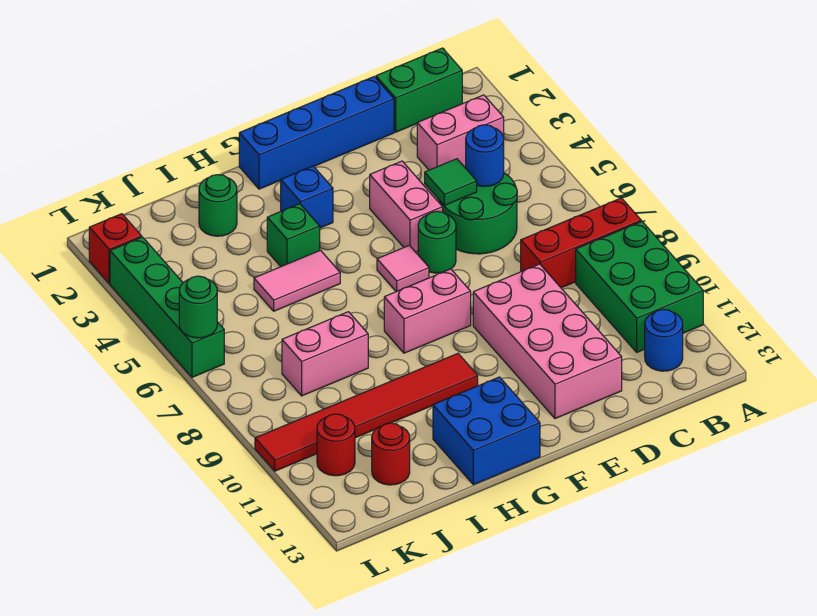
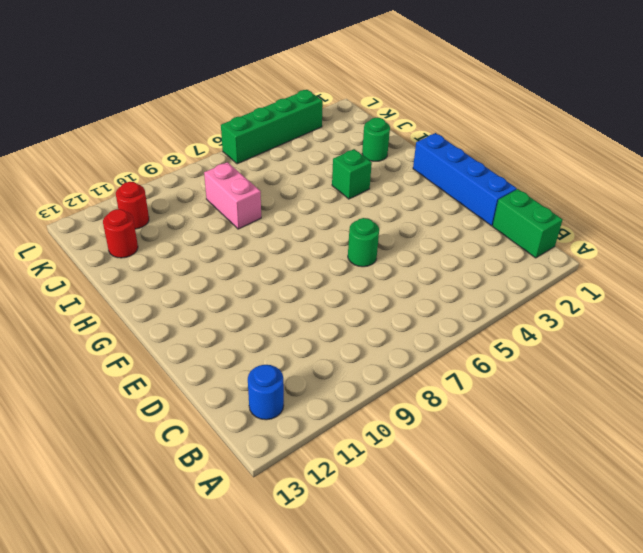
none -> red brick A8:C8 level 1
none -> green brick A9:B11 level 1
none -> pink brick B3:C3 level 1

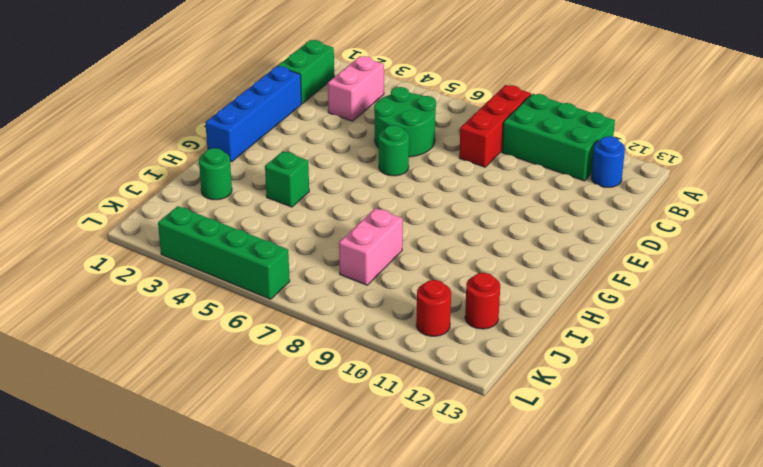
none -> pink brick D9:E12 level 1
none -> pink brick E4:E5 level 1
none -> pink tile F6 level 1

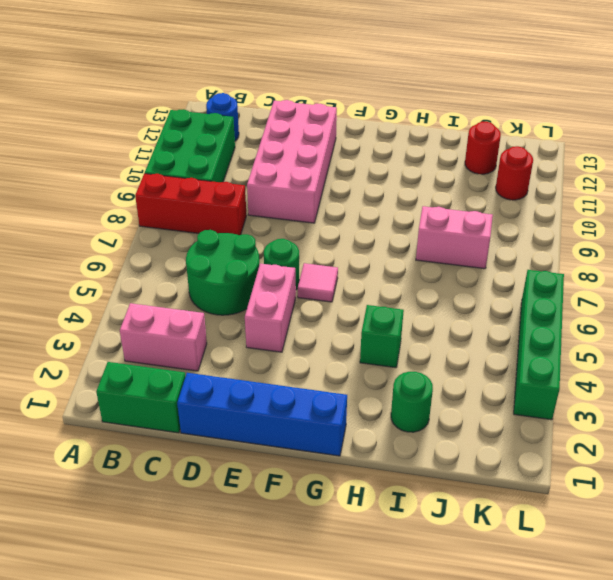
none -> pink brick F8:G8 level 1
none -> blue brick G3 level 1
none -> red tile G10:L10 level 1

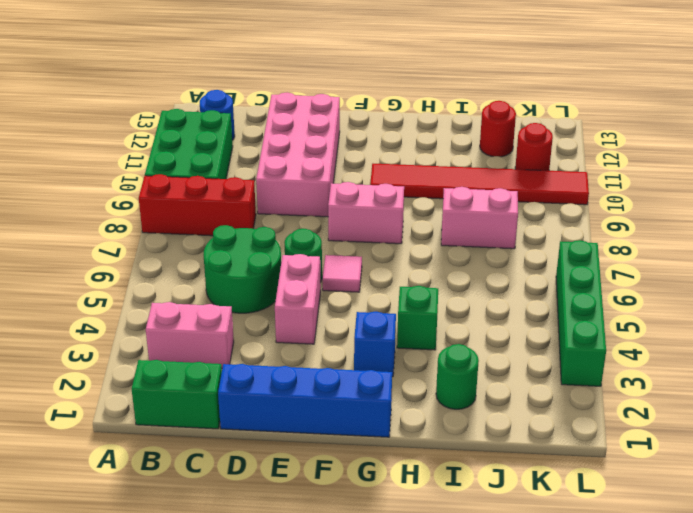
none -> blue brick G12:H13 level 1
none -> pink tile H5:I5 level 1
none -> red brick L2 level 1

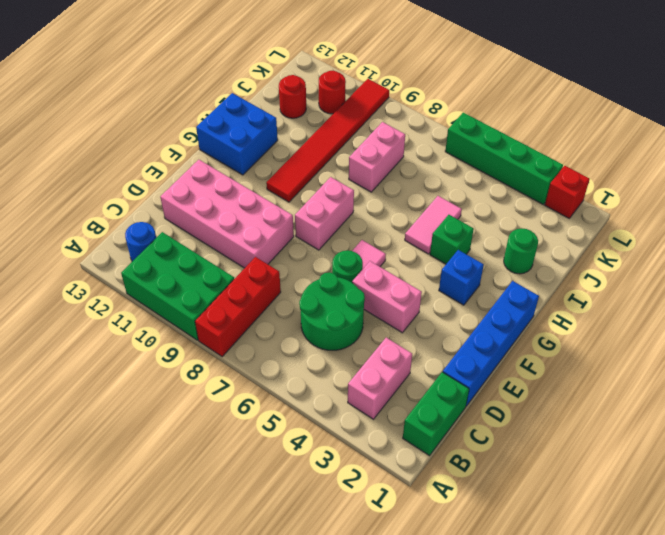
none -> blue round brick C5 level 2
none -> green tile D5 level 2
none -> green round brick L6 level 2

